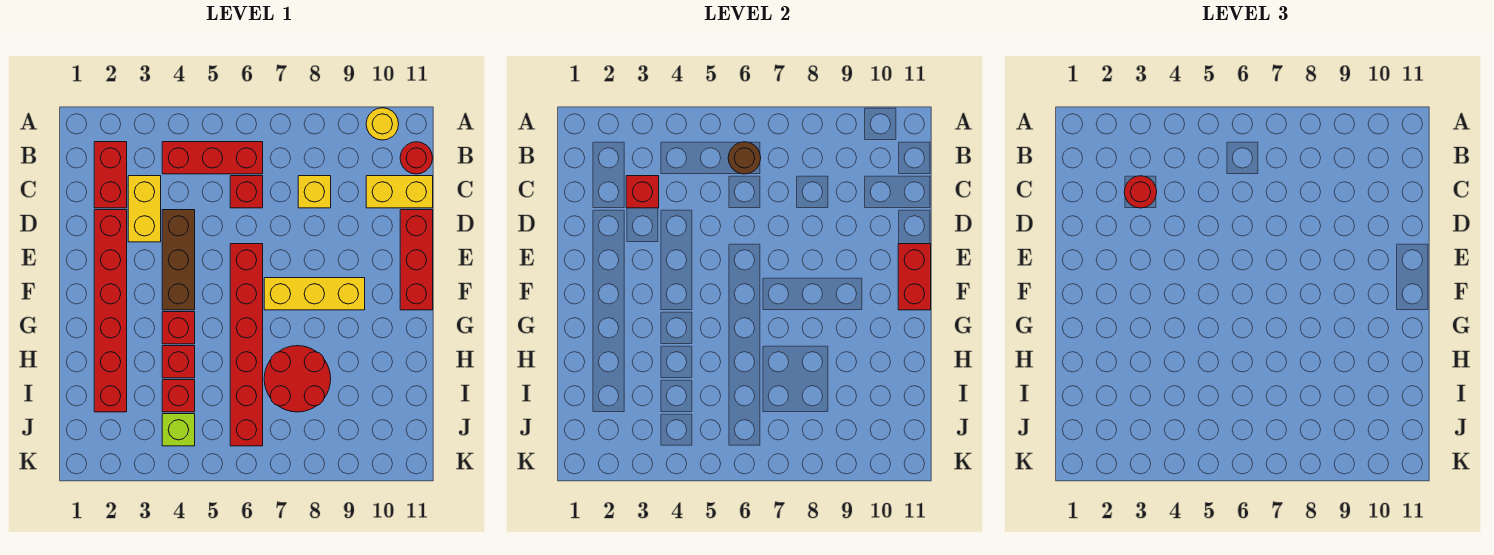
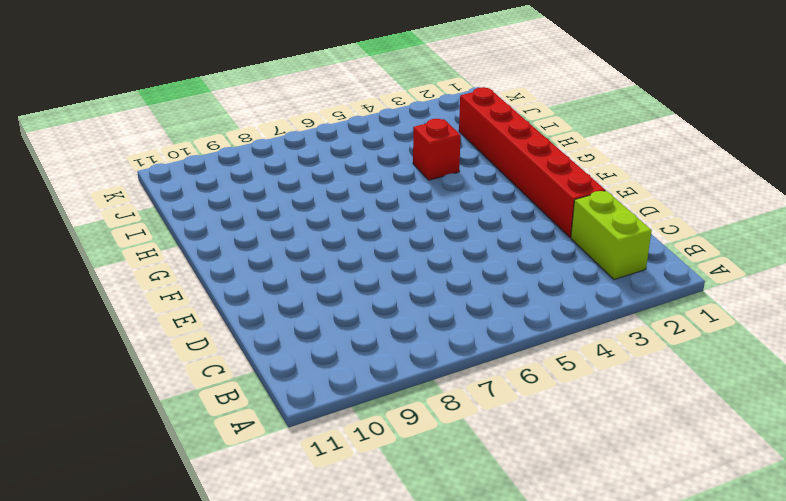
lime brick B2:C2 level 1 -> red brick B2:C2 level 1
none -> yellow round brick A10 level 1
none -> red brick B4:B6 level 1
none -> red round brick B11 level 1

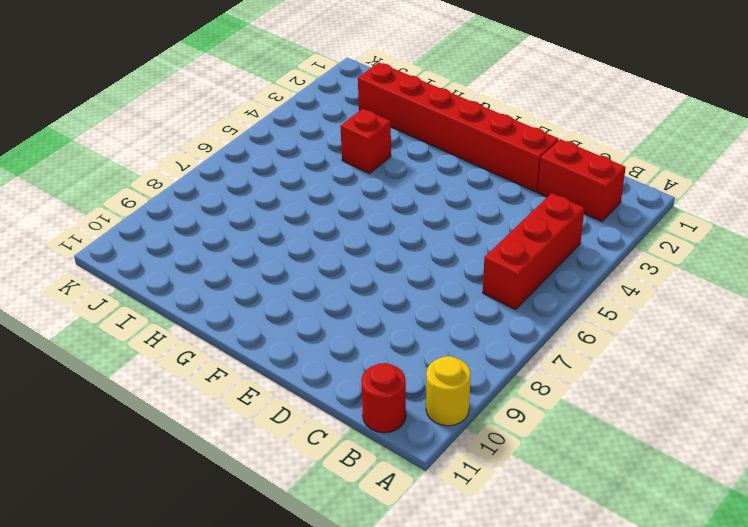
none -> yellow brick C3:D3 level 1
none -> red brick C6 level 1
none -> yellow brick C8 level 1

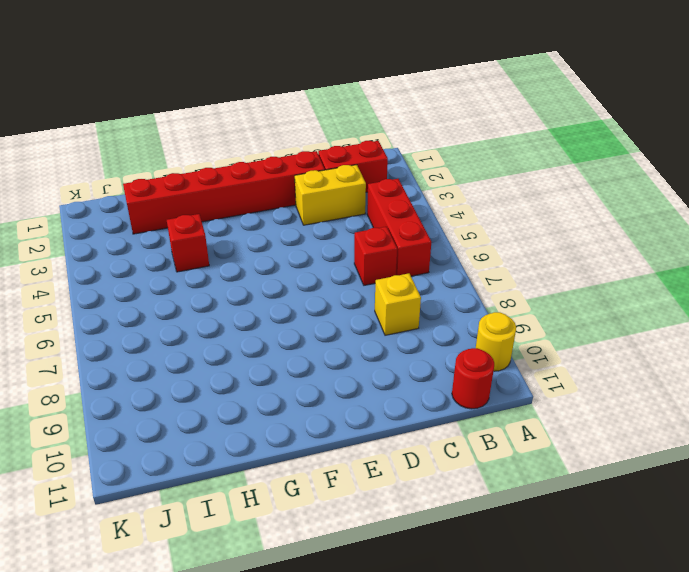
none -> yellow brick C10:C11 level 1
none -> brown brick D4:F4 level 1
none -> red brick D11:F11 level 1

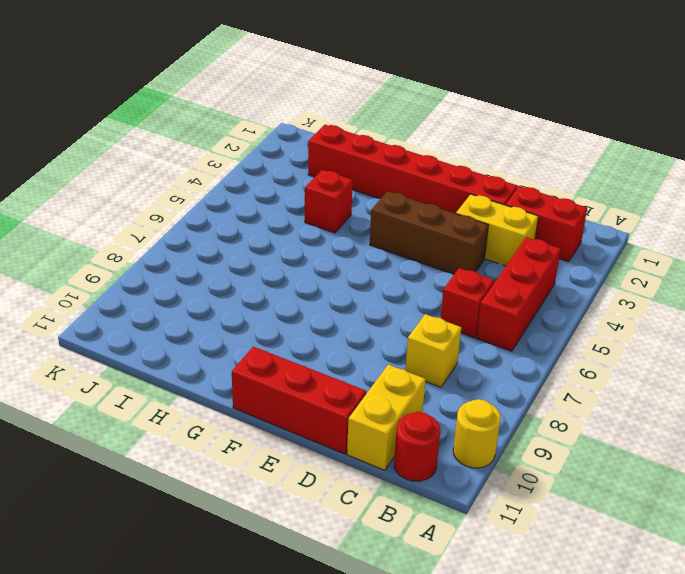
none -> red brick E6:J6 level 1
none -> yellow brick F7:F9 level 1
none -> red brick G4 level 1

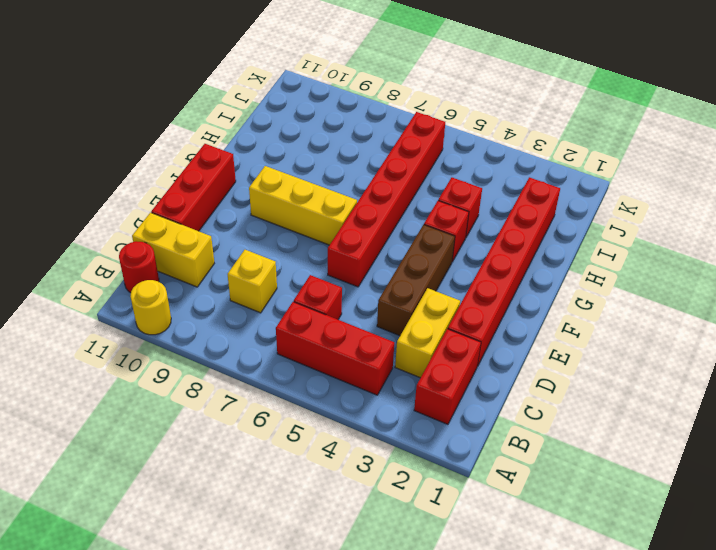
none -> red round brick H7:I8 level 1
none -> red brick I4 level 1
none -> lime brick J4 level 1

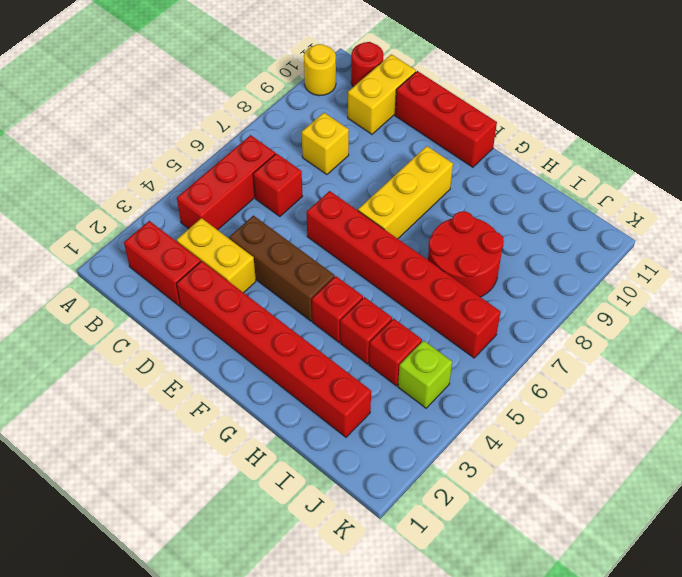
none -> brown round brick B6 level 2
none -> red brick C3 level 2
none -> red brick E11:F11 level 2

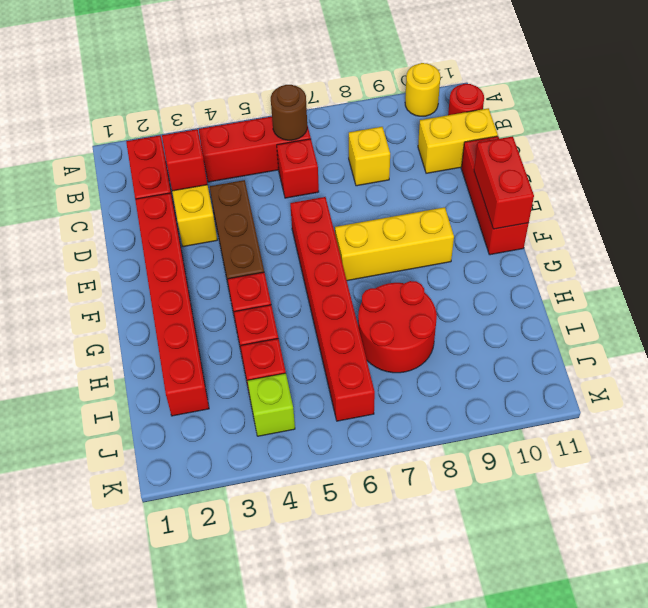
none -> red round brick C3 level 3

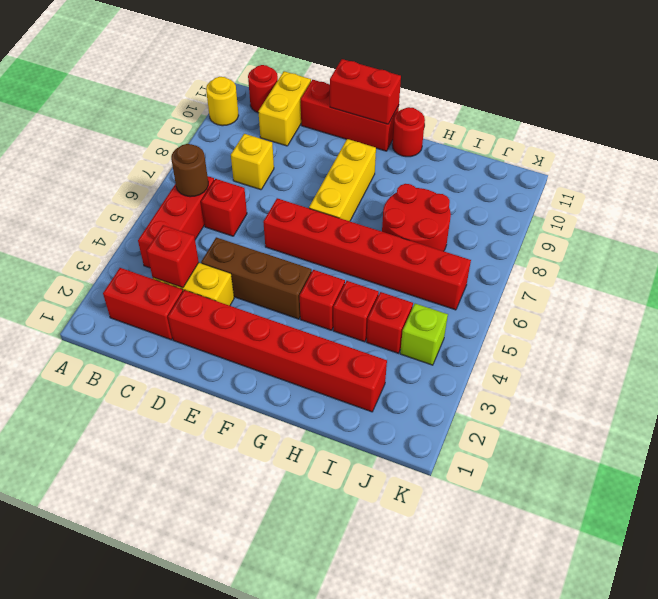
red round brick G11 level 1 -> red round brick C3 level 3

